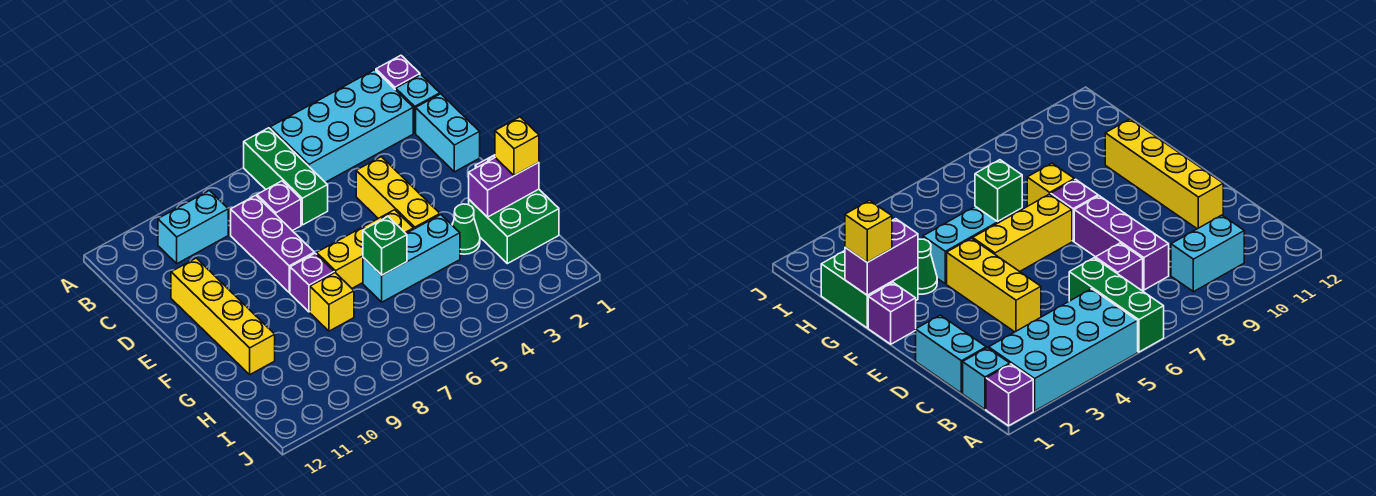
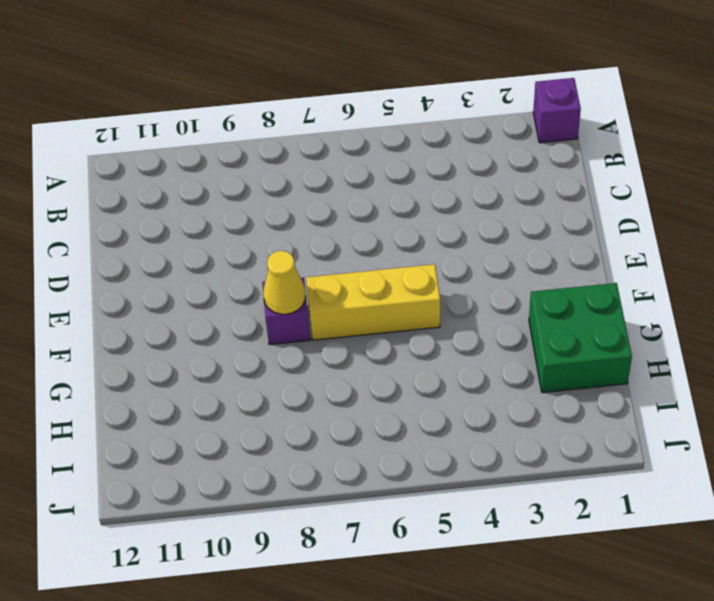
yellow cone F8 level 2 -> none
none -> cyan brick A2:B5 level 1
none -> green brick A6:C6 level 1
none -> cyan brick B1 level 1

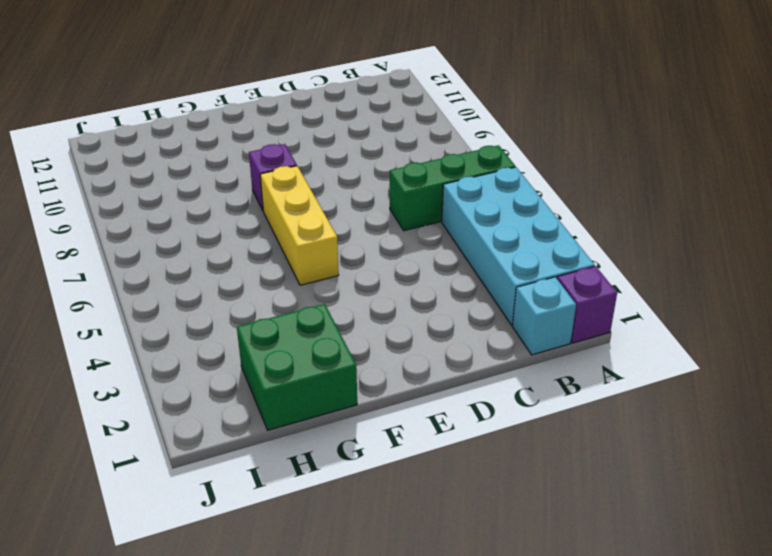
none -> cyan brick B9:B10 level 1
none -> cyan brick C1:D1 level 1
none -> purple brick C7 level 1

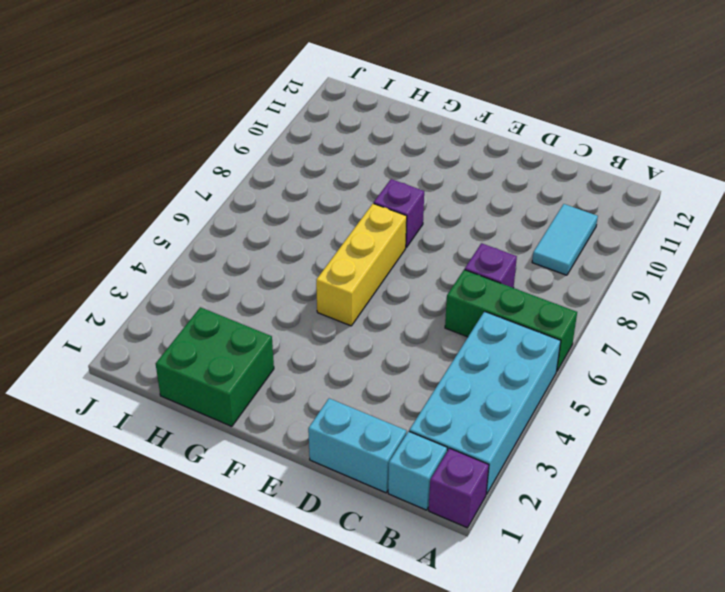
cyan tile B9:B10 level 1 -> cyan brick B9:B10 level 1
none -> purple brick C8:E8 level 1
none -> yellow brick D4:F4 level 1
none -> yellow brick D11:G11 level 1

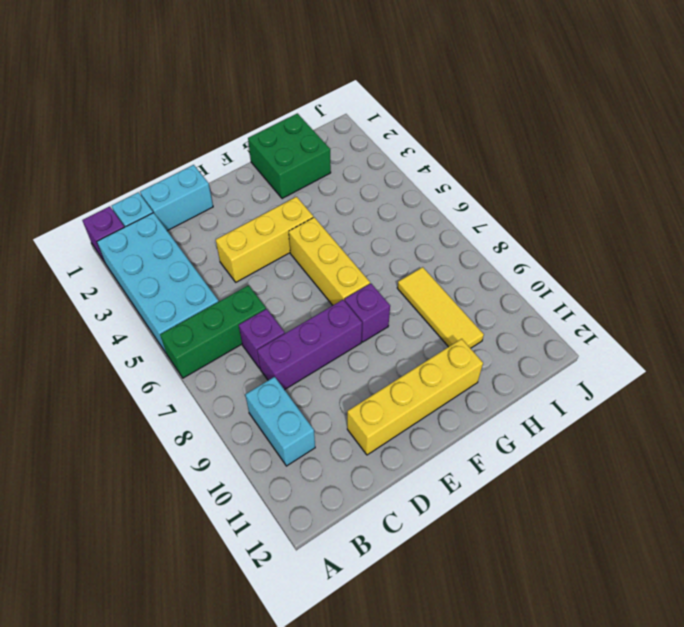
yellow tile H8:H10 level 1 -> none
none -> purple brick F1 level 1
none -> green cone G3 level 1
none -> cyan brick G4:G6 level 1

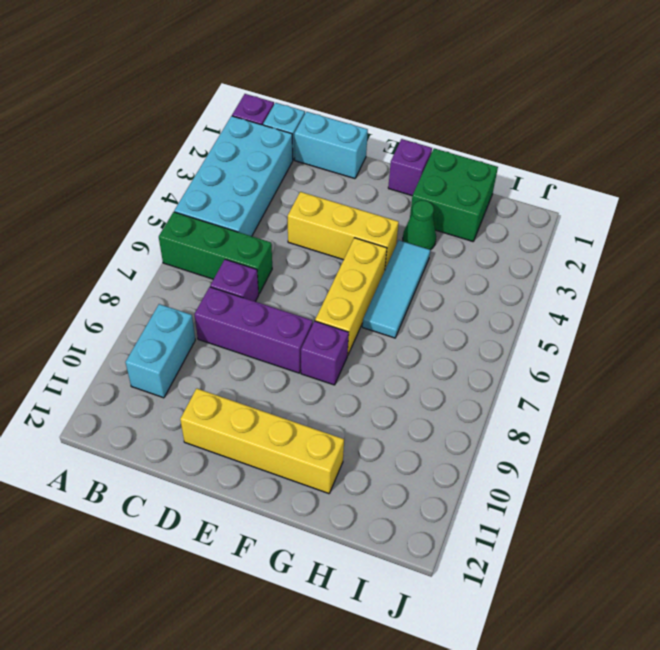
cyan tile G4:G6 level 1 -> cyan brick G4:G6 level 1
none -> yellow brick G8 level 1
none -> purple brick G1:G2 level 2
none -> green brick G6 level 2

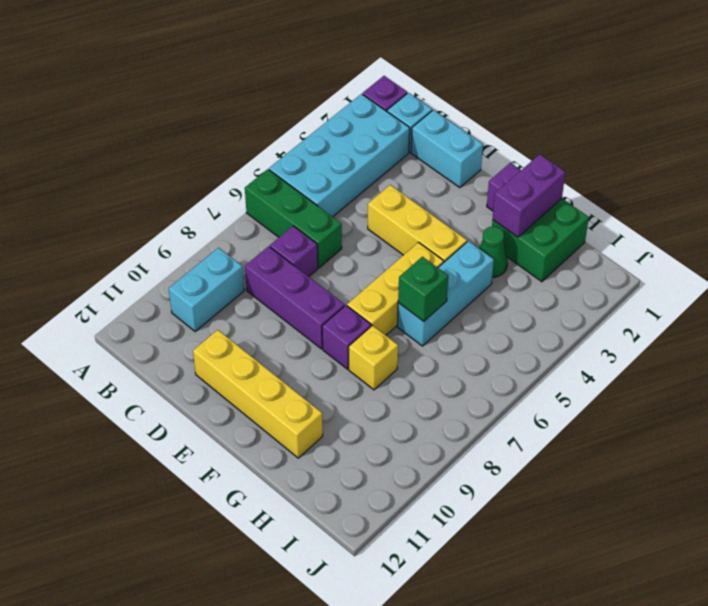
none -> yellow brick G1 level 3

